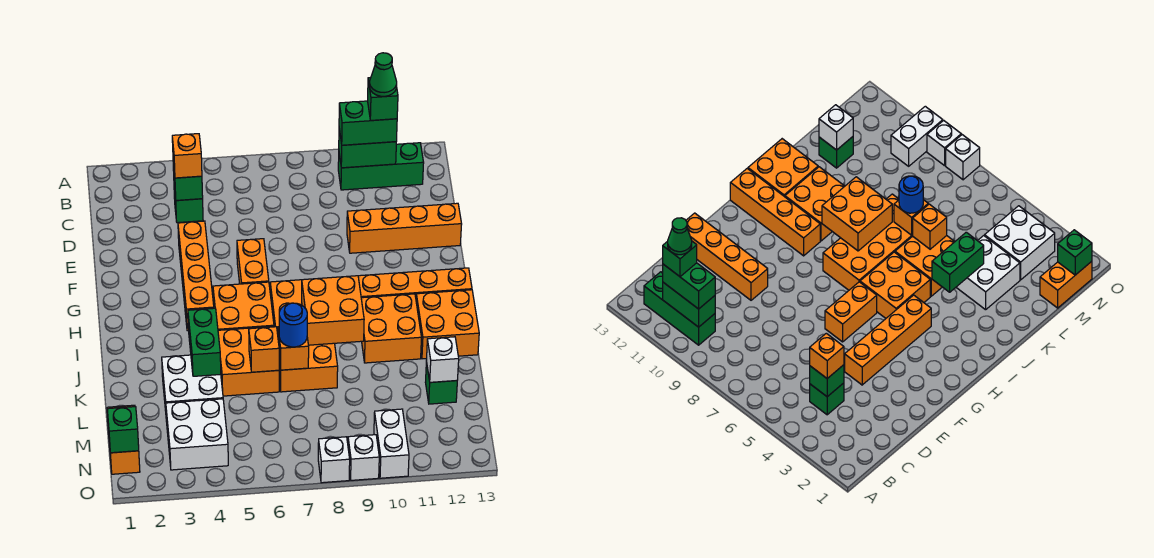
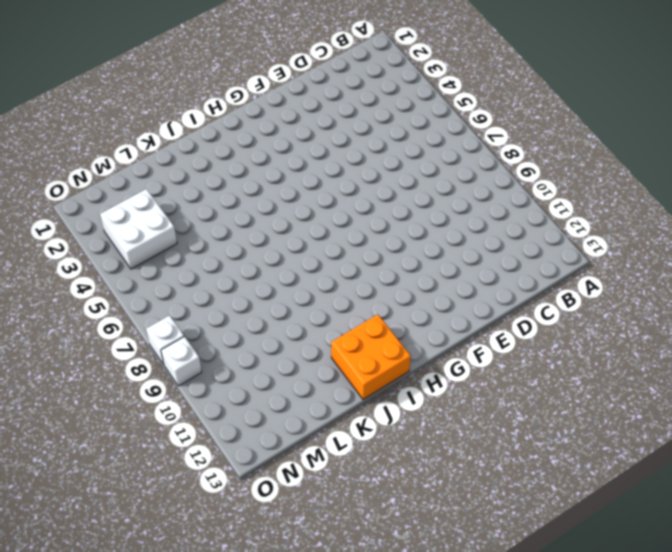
none -> green brick B10:B12 level 1
none -> green brick C4 level 1
none -> orange brick E4:H4 level 1
none -> orange brick E10:E13 level 1

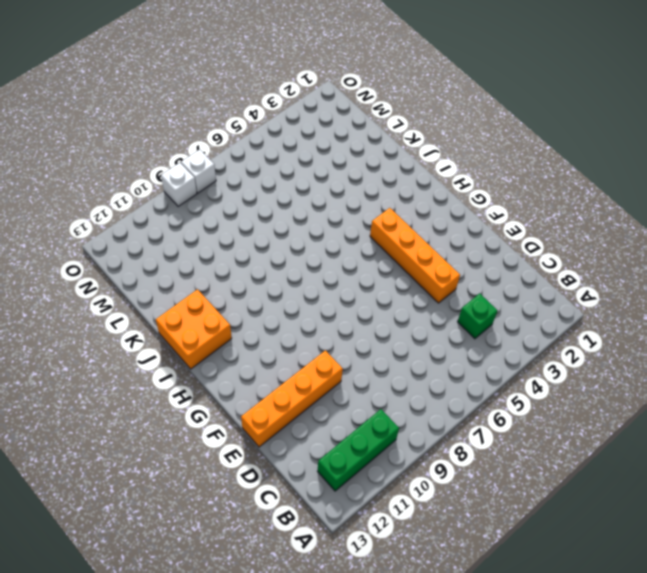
none -> orange brick F6:G6 level 1
none -> orange brick H5:I6 level 1
none -> orange brick H7:K8 level 1
none -> orange brick H10:H13 level 1

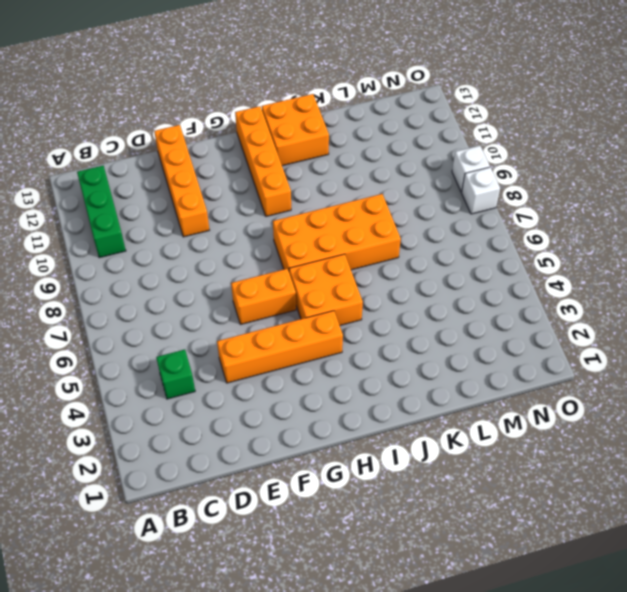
none -> orange brick I10:J11 level 1
none -> orange brick J5:K6 level 1
none -> white brick K3:L4 level 1
none -> green brick L12 level 1

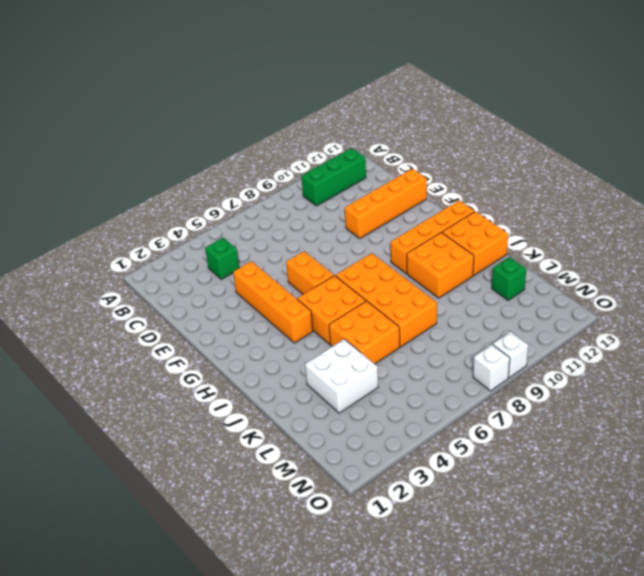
none -> orange brick M1:N1 level 1
none -> white brick M3:N4 level 1
none -> white brick N10:O10 level 1
none -> green brick B10:B11 level 2

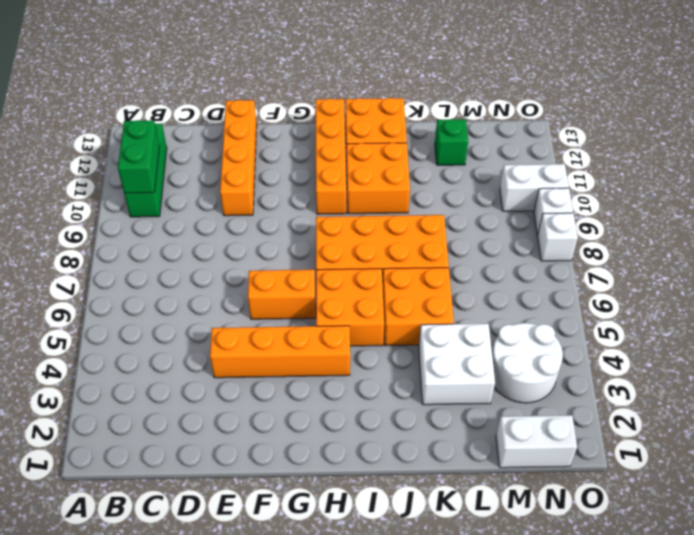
white brick M1:N1 level 1 -> orange brick M1:N1 level 1
white round brick M3:N4 level 1 -> white brick M3:N4 level 1
none -> green brick C4 level 1
none -> green brick C4 level 2
none -> orange brick I8:J9 level 2
none -> green brick J4:K4 level 2

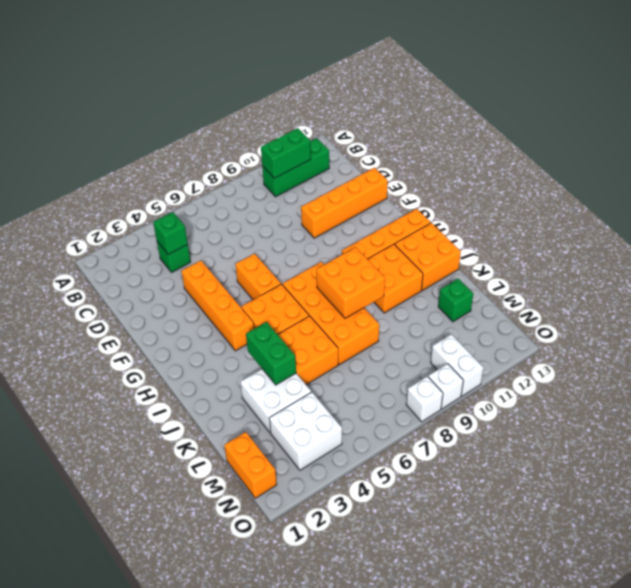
none -> orange brick K6 level 2
none -> orange brick K7 level 2
none -> white brick L12 level 2
none -> green brick N1 level 2

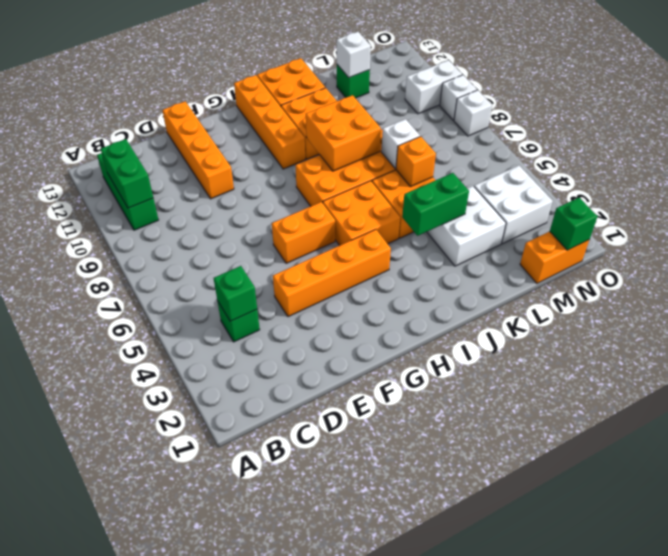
white brick K7 level 2 -> orange brick K7 level 2
none -> green brick B10:B11 level 3
none -> orange brick C4 level 3
none -> blue round brick K7 level 3
none -> green brick B11 level 4

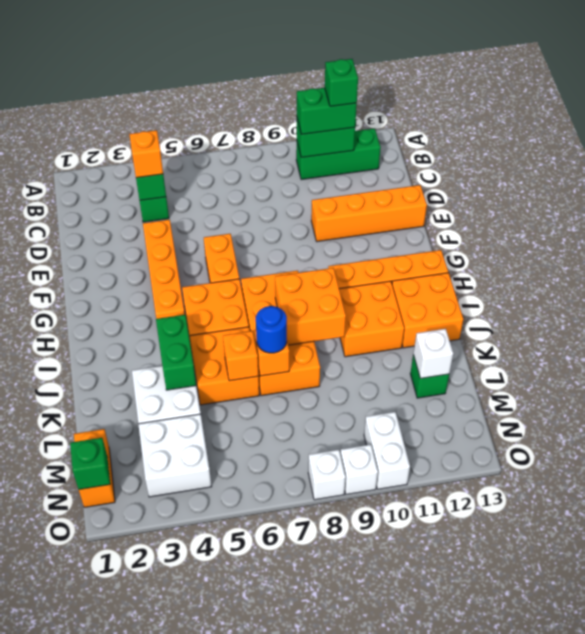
none -> green cone B11 level 5

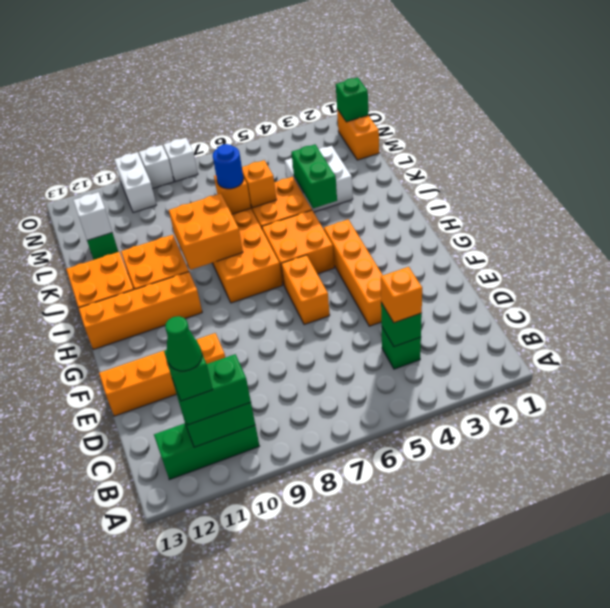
none -> white brick M3:N4 level 1

